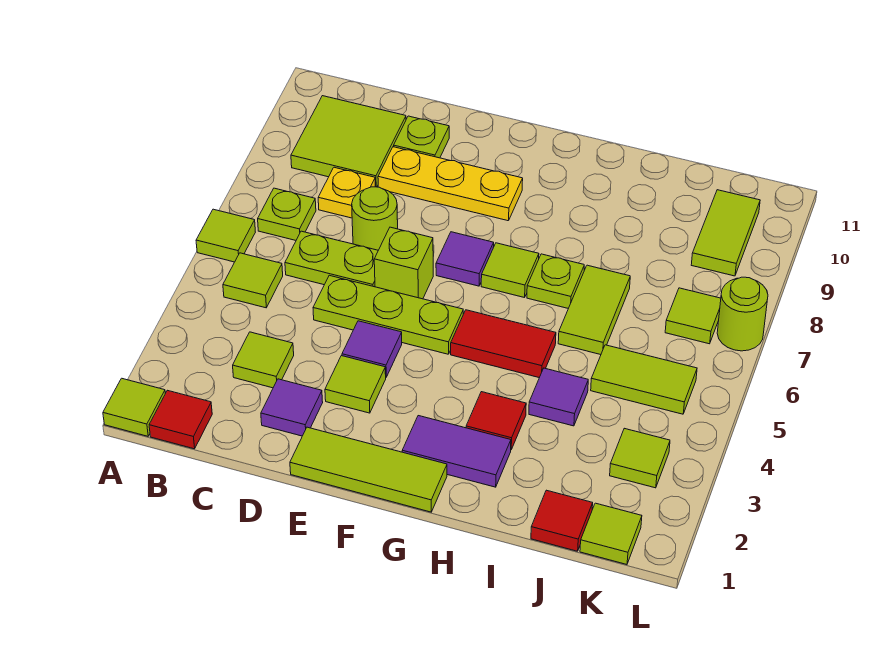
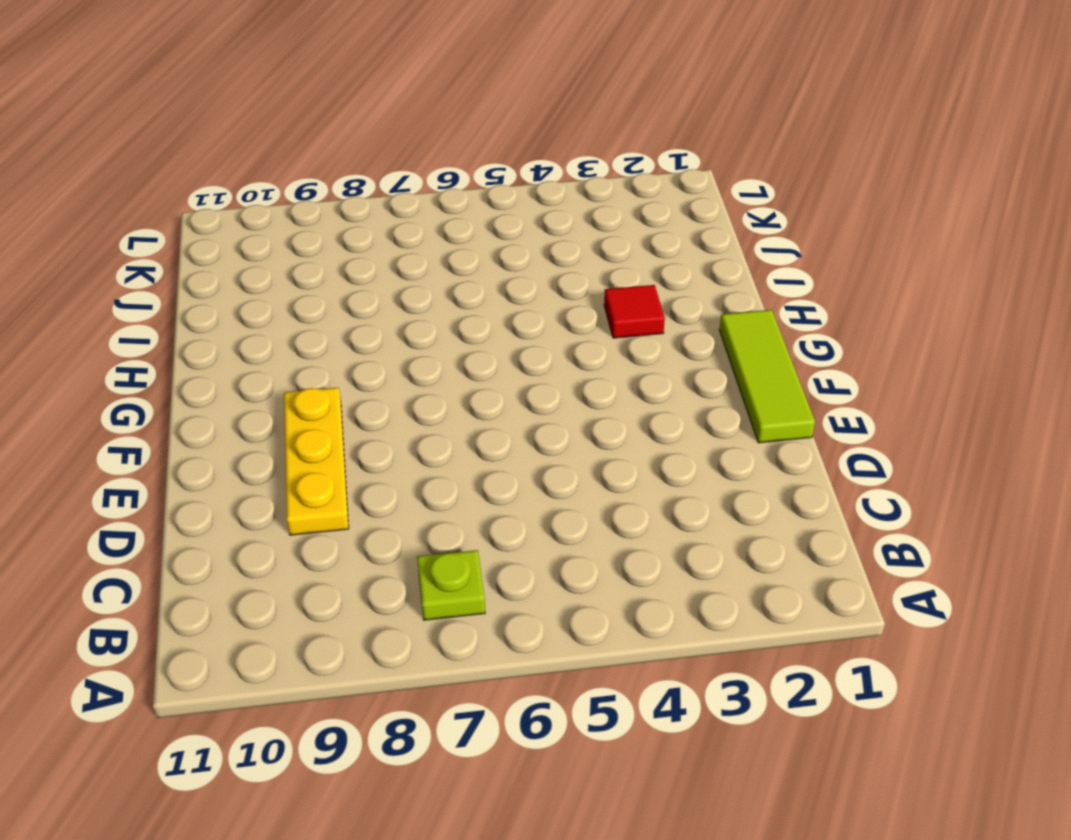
none -> lime tile A1 level 1
none -> lime tile A6 level 1
none -> red tile B1 level 1
none -> lime tile B5 level 1

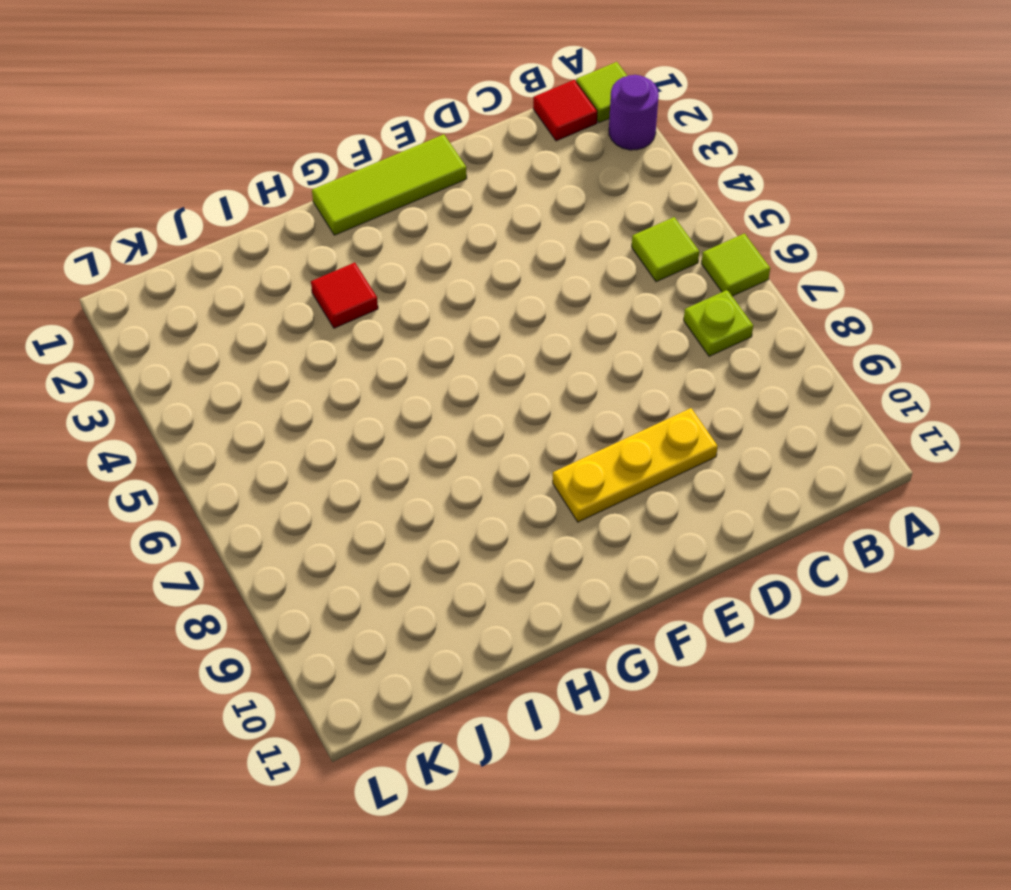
purple round brick A2 level 1 -> none
none -> lime tile B9:C10 level 1
none -> lime tile C3 level 1
none -> lime plate C6:D6 level 1
none -> yellow plate C8 level 1

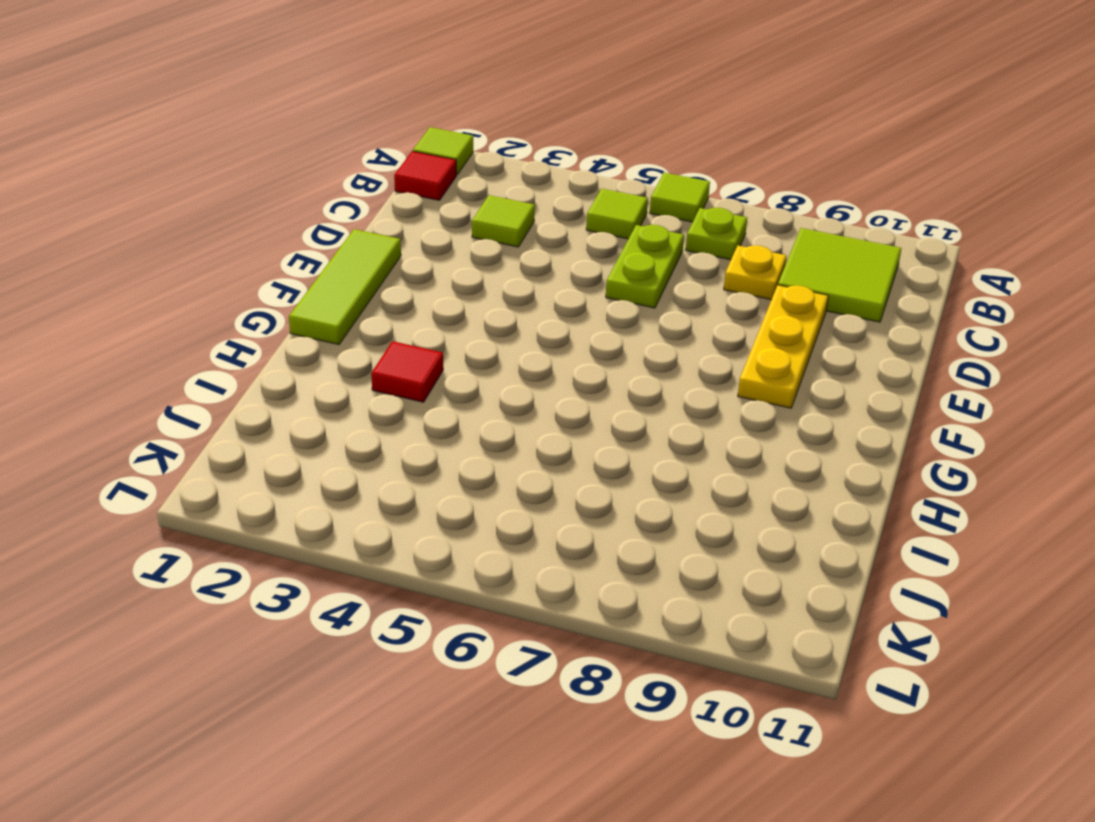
none -> purple tile D2 level 1
none -> lime plate D5:F5 level 1
none -> lime round brick D7 level 1
none -> lime plate D10 level 1

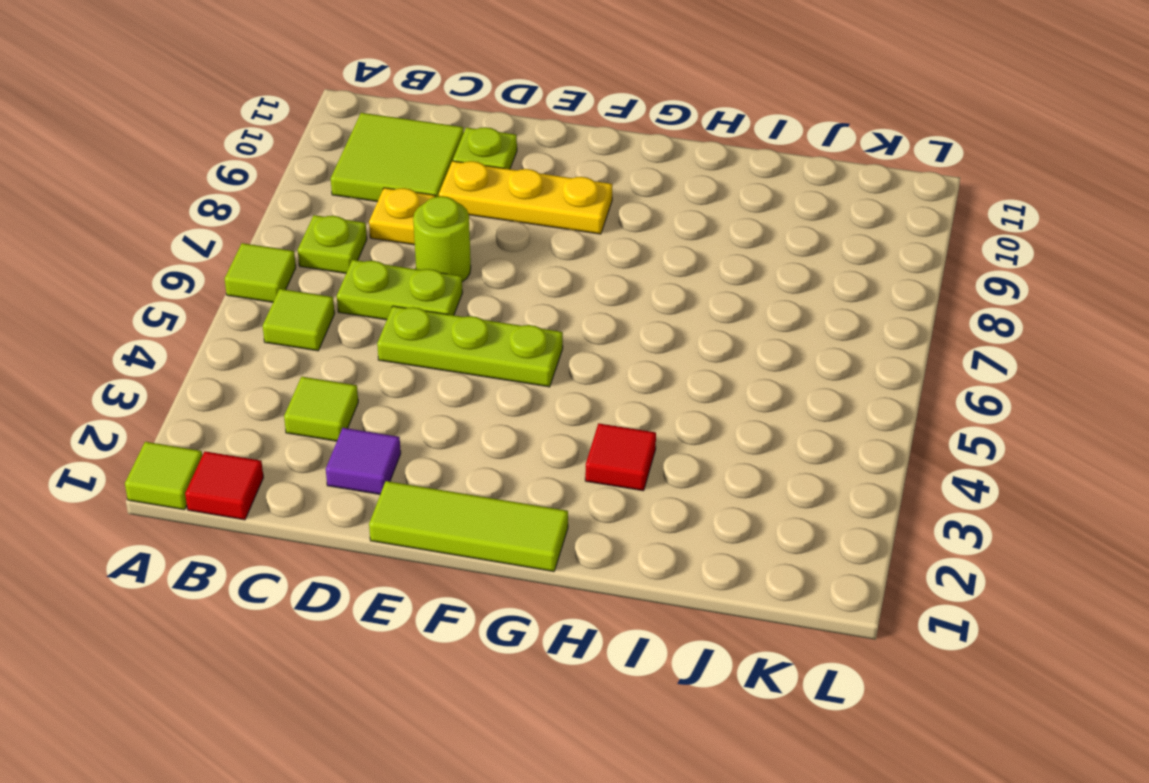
none -> lime tile E3 level 1
none -> purple tile E4 level 1
none -> lime brick E6 level 1
none -> purple tile F7 level 1

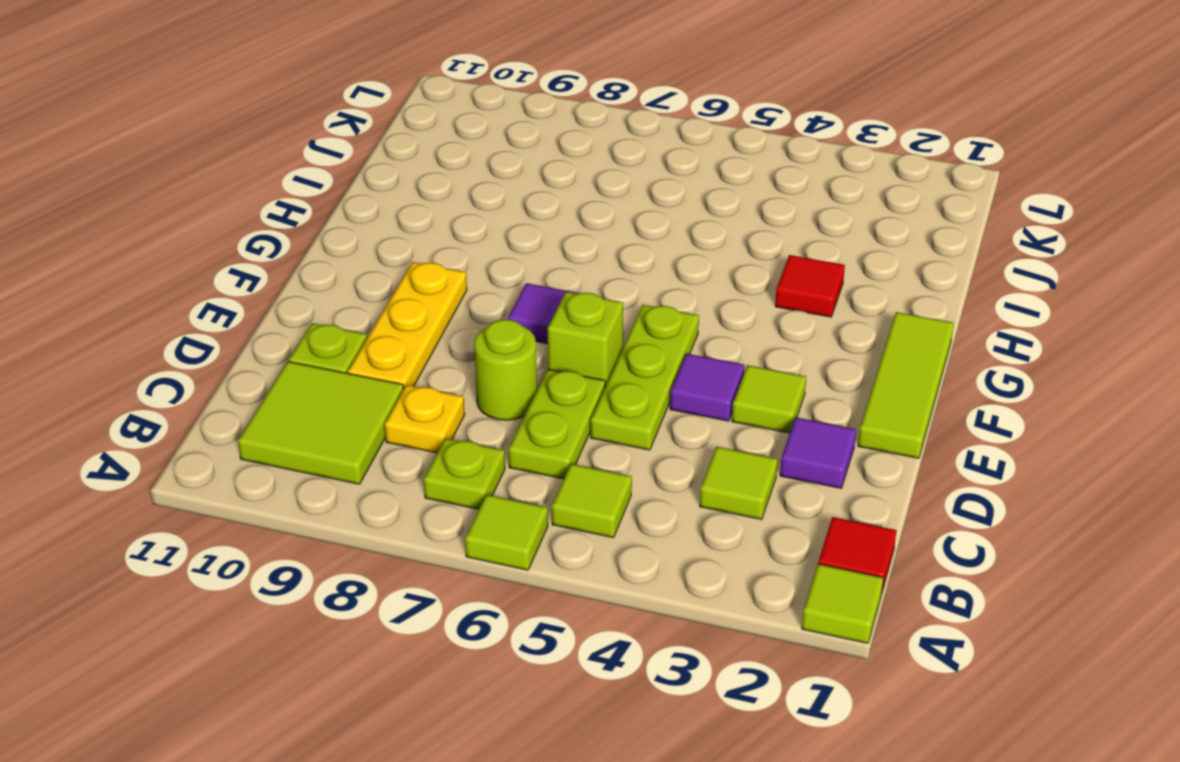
none -> purple tile G2:H2 level 1
none -> red tile G5:H5 level 1
none -> lime tile G7 level 1
none -> lime plate H7 level 1

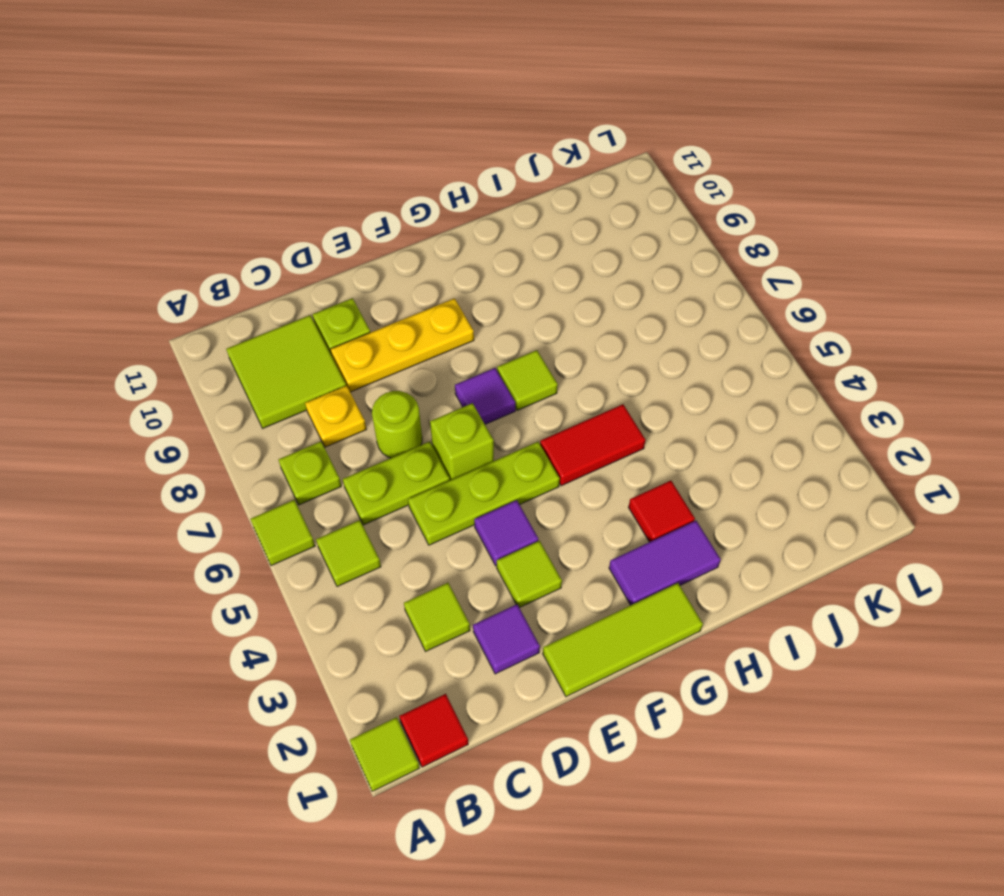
none -> lime plate H7 level 1
none -> purple tile I4 level 1
none -> lime tile I6:I7 level 1
none -> red tile J1 level 1

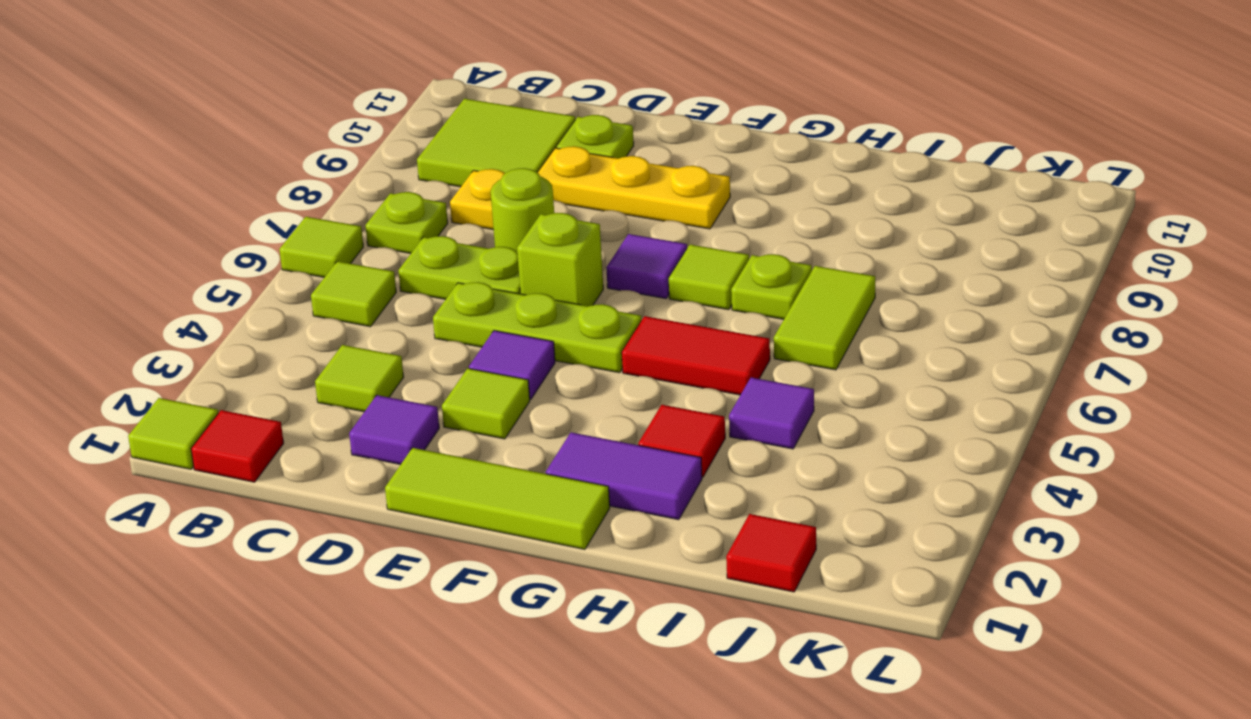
none -> lime tile J5:K5 level 1
none -> lime tile K1 level 1
none -> lime tile K3 level 1
none -> lime tile K7 level 1

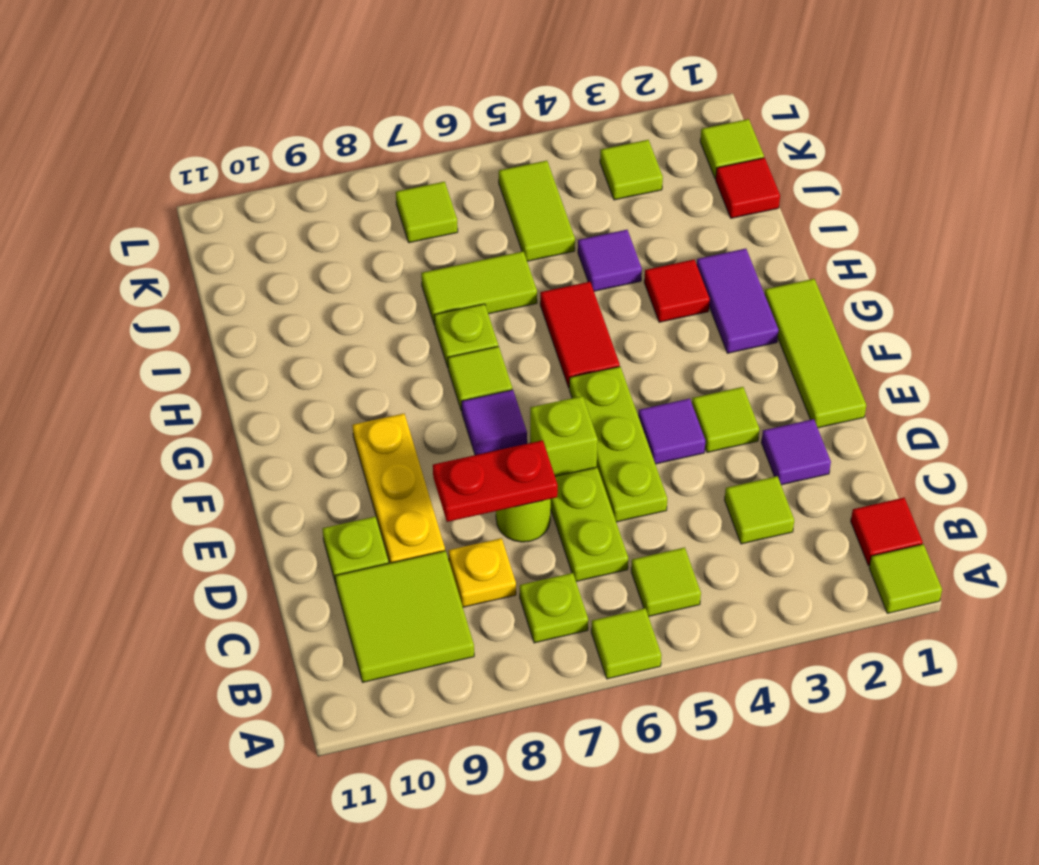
red plate D7:D8 level 2 -> none
none -> lime tile K9:K10 level 1
none -> lime round brick L7 level 1

